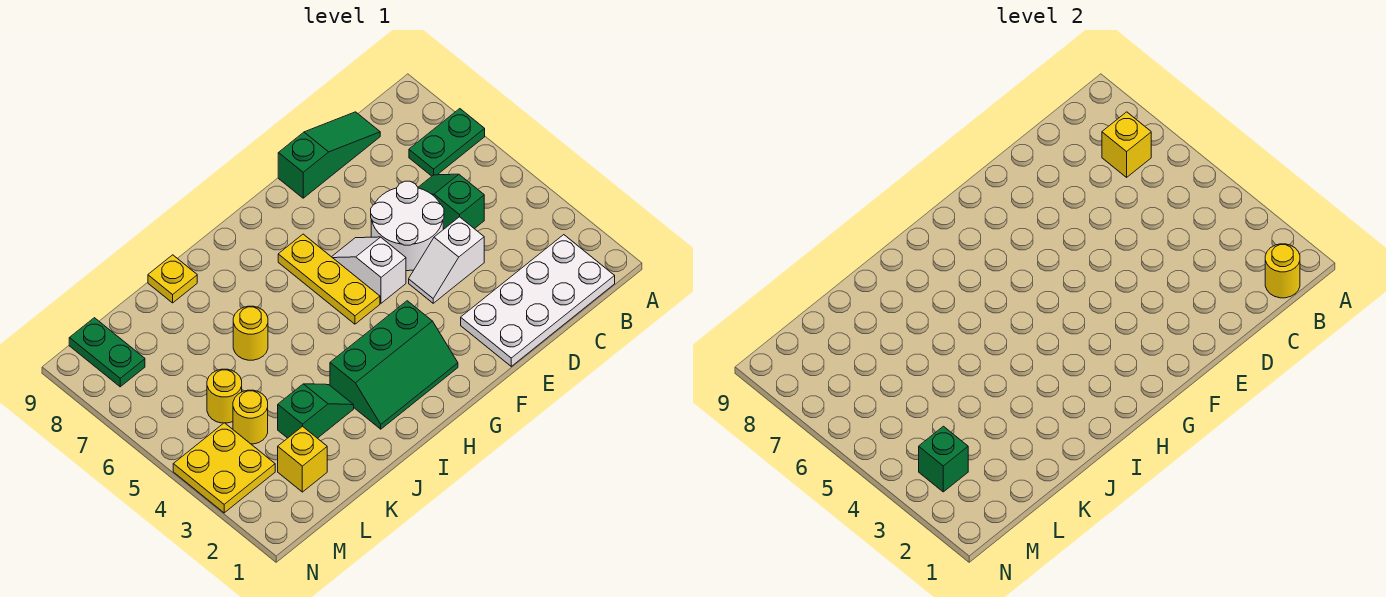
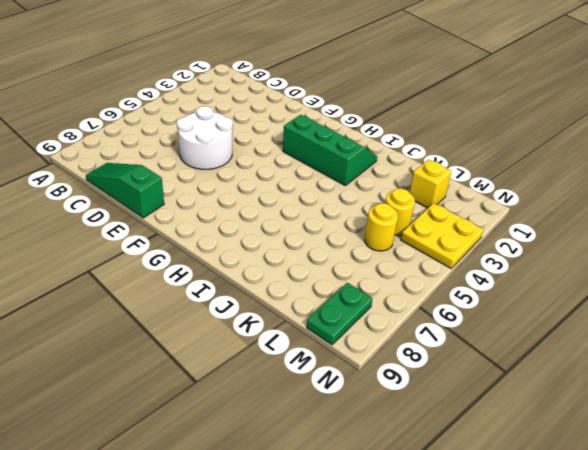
none -> green plate A7:B7 level 1
none -> white plate B1:E2 level 1
none -> green slope C5:C6 level 1 top 5

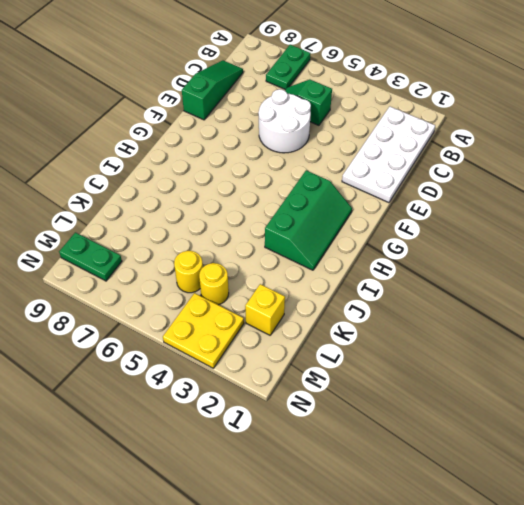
none -> white slope D4:E4 level 1 top D
none -> white slope F5:F6 level 1 top 5
none -> yellow plate G5:G7 level 1

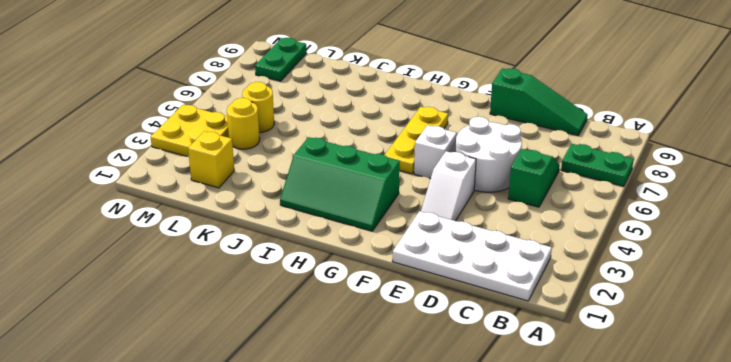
white slope E3:E4 level 1 top 4 -> white slope D4:E4 level 1 top D
none -> green slope J3:K3 level 1 top K
none -> yellow round brick J6 level 1
none -> yellow plate J9 level 1

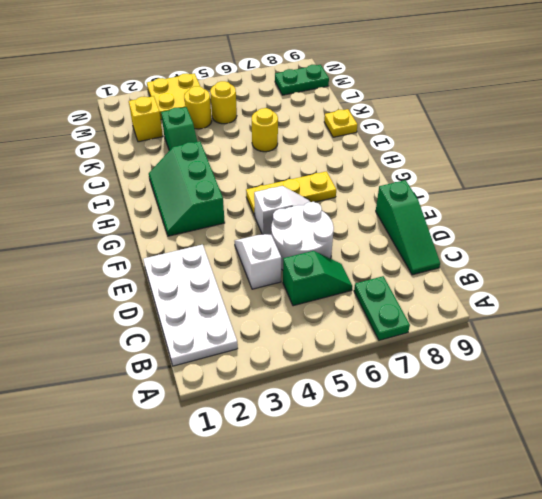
none -> yellow round brick B1 level 2
none -> yellow brick B7 level 2
none -> green brick M3 level 2

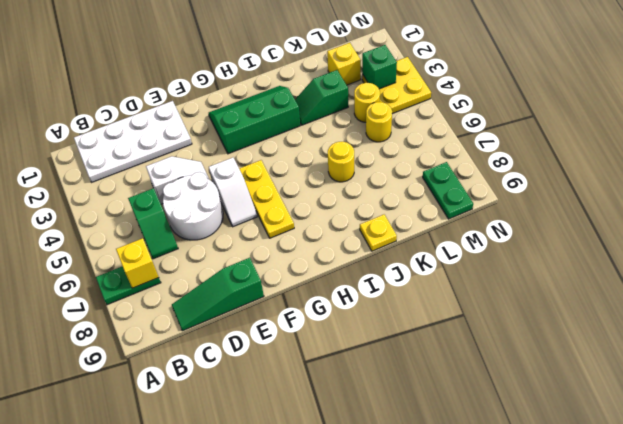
none -> yellow round brick B1 level 2

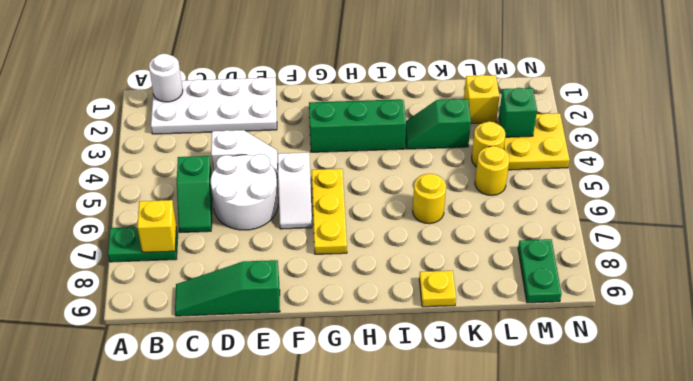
white round brick B1 level 2 -> yellow round brick B1 level 2

